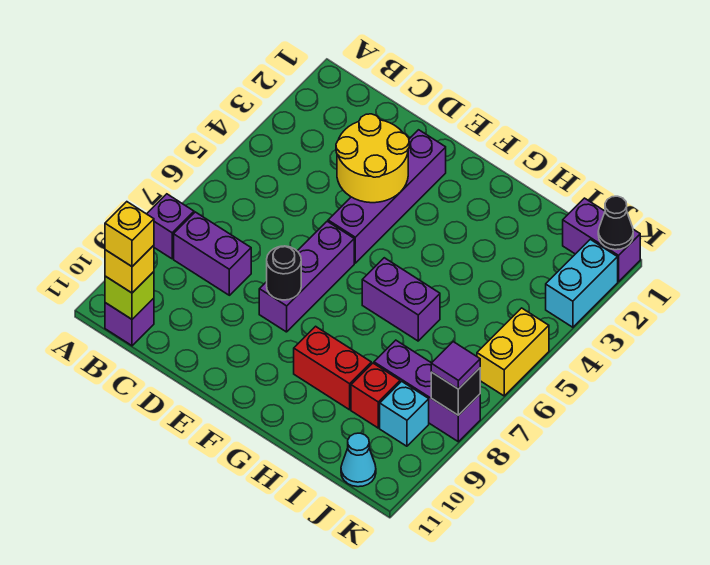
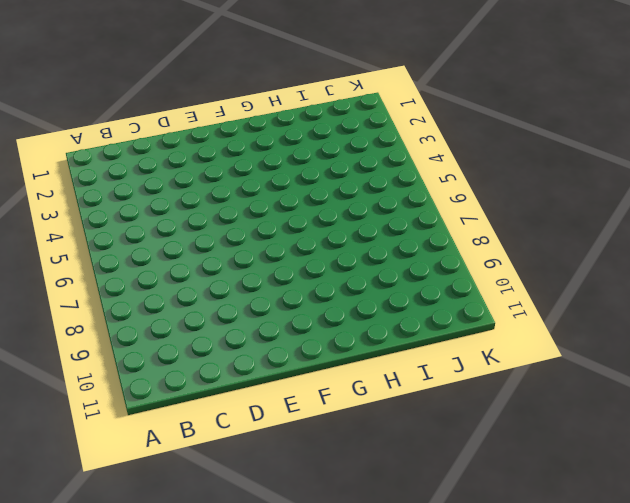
none -> purple brick A8 level 1
none -> purple brick B8:C8 level 1
none -> purple brick B11 level 1

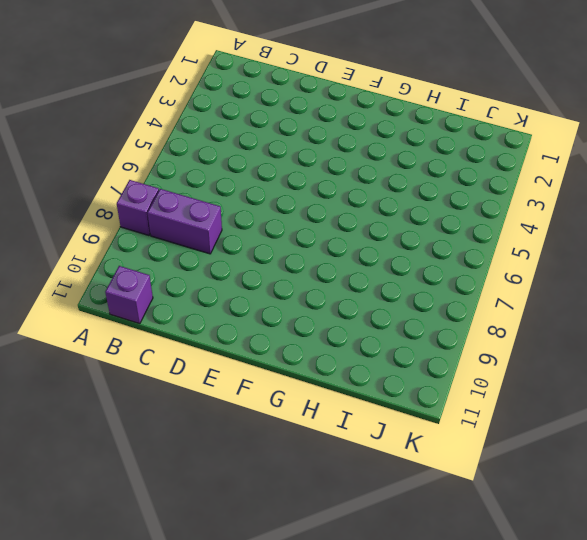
none -> purple brick E2:E5 level 1
none -> purple brick E6:E8 level 1
none -> purple brick G6:H6 level 1

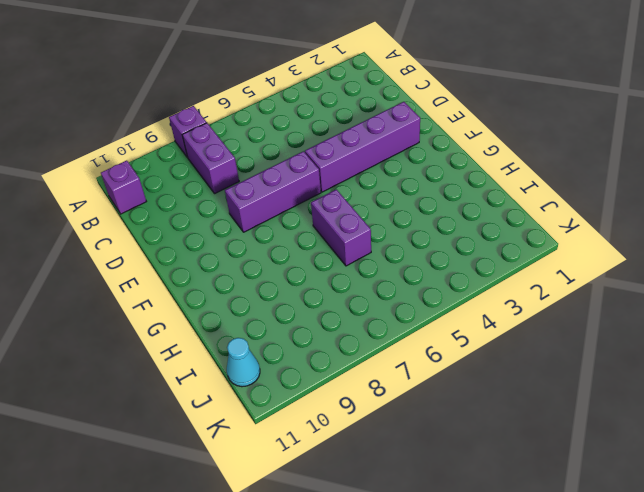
none -> red brick G9:H9 level 1
none -> purple brick I8:K8 level 1
none -> red brick I9 level 1

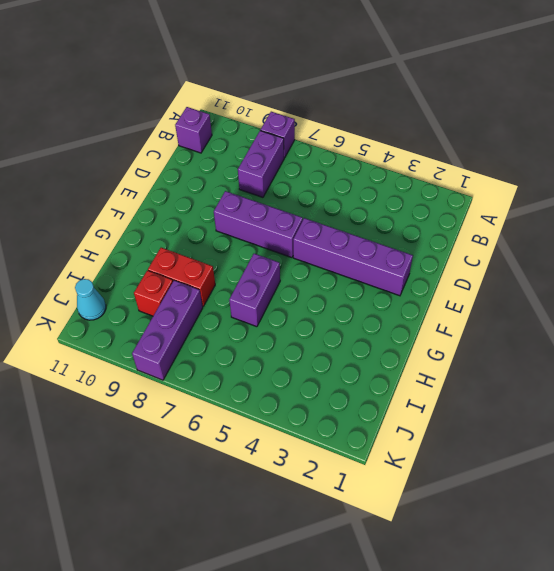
red brick H8:H9 level 1 -> red brick G9:H9 level 1
none -> purple brick J1:K1 level 1
none -> cyan brick J9 level 1
none -> cyan brick K2:K3 level 1

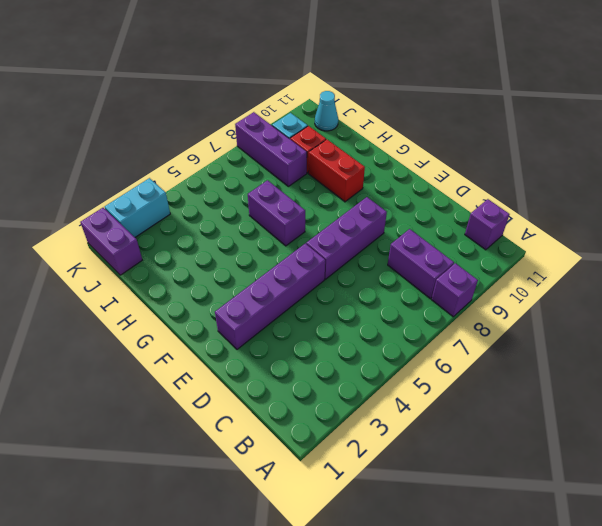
none -> yellow brick K5:K6 level 1
none -> lime brick B11 level 2
none -> yellow round brick D3:E4 level 2

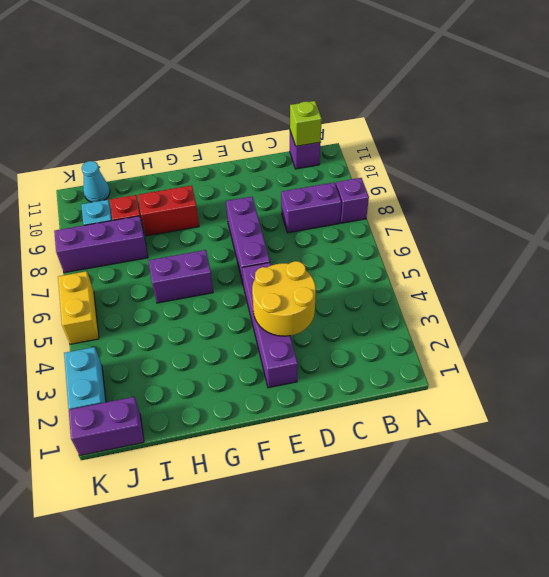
none -> black round brick E8 level 2
none -> black cone K1 level 2
none -> black brick K8 level 2

